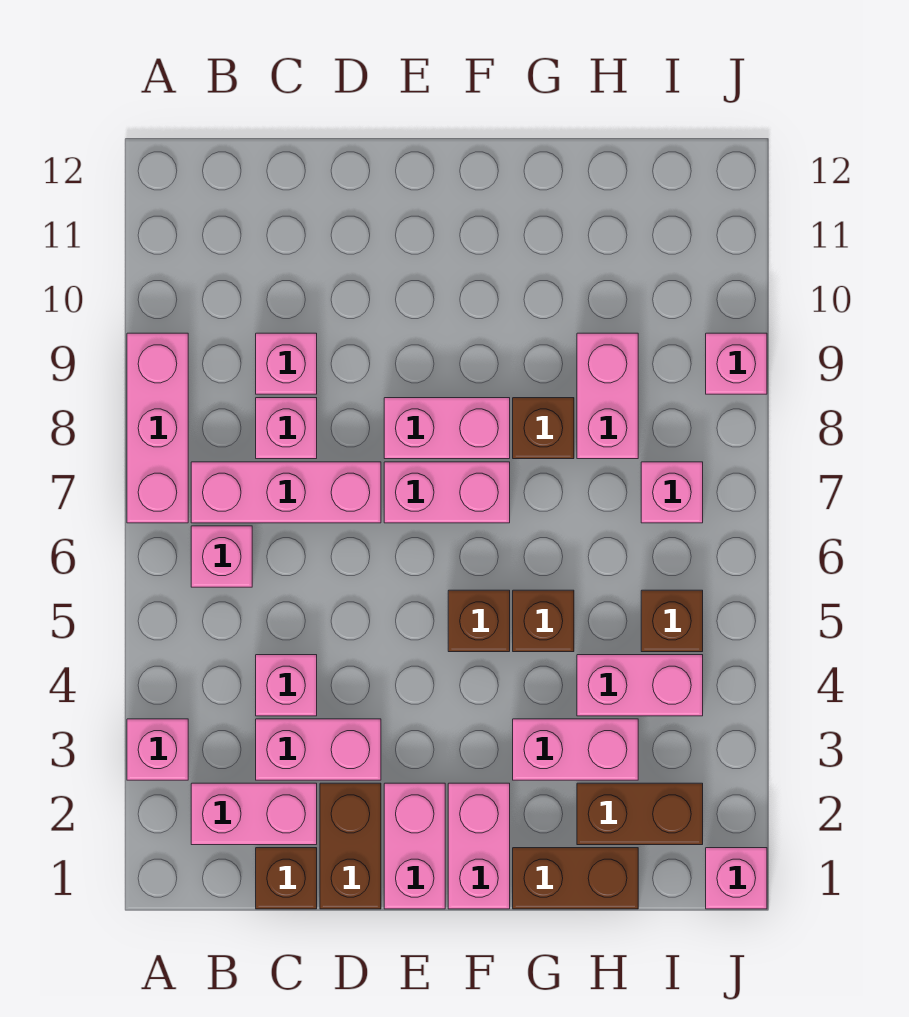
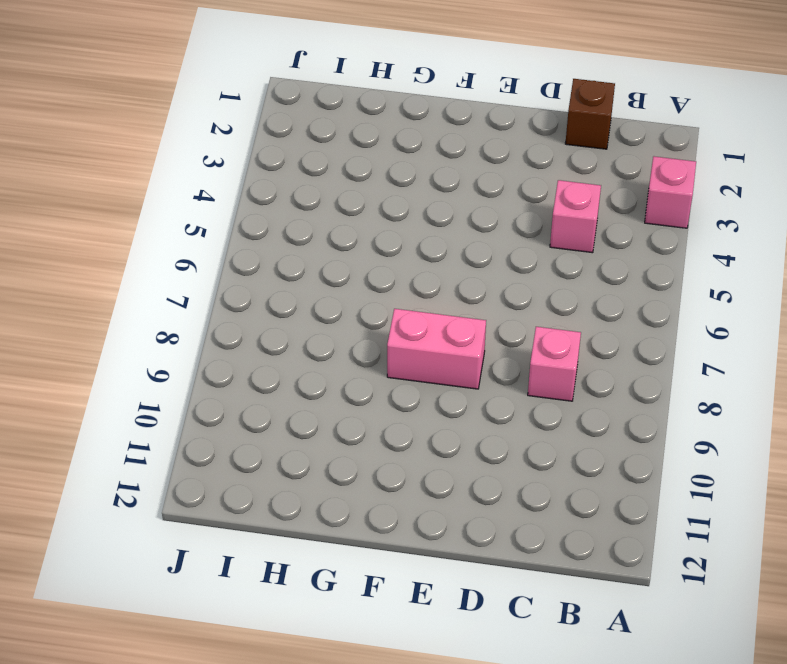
none -> pink brick A7:A9 level 1
none -> pink brick B2:C2 level 1
none -> pink brick B6 level 1

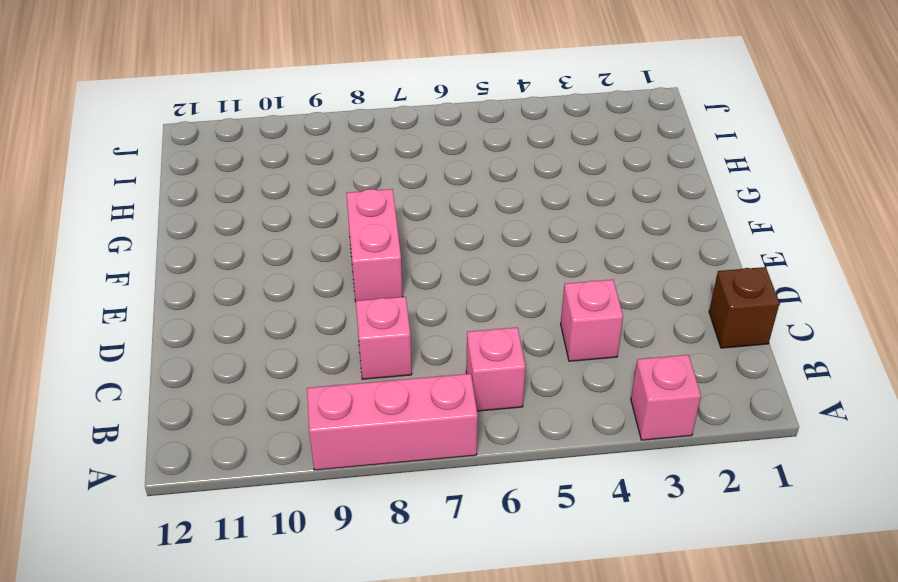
none -> pink brick B2:C2 level 1
none -> pink brick B7:D7 level 1
none -> pink brick C3:D3 level 1

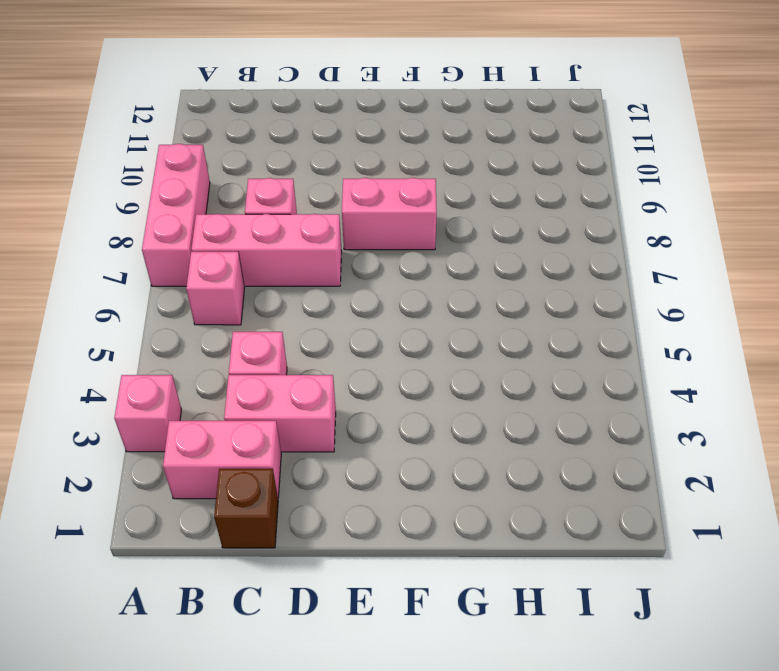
none -> pink brick C9 level 1
none -> brown brick D1:D2 level 1
none -> pink brick E1:E2 level 1

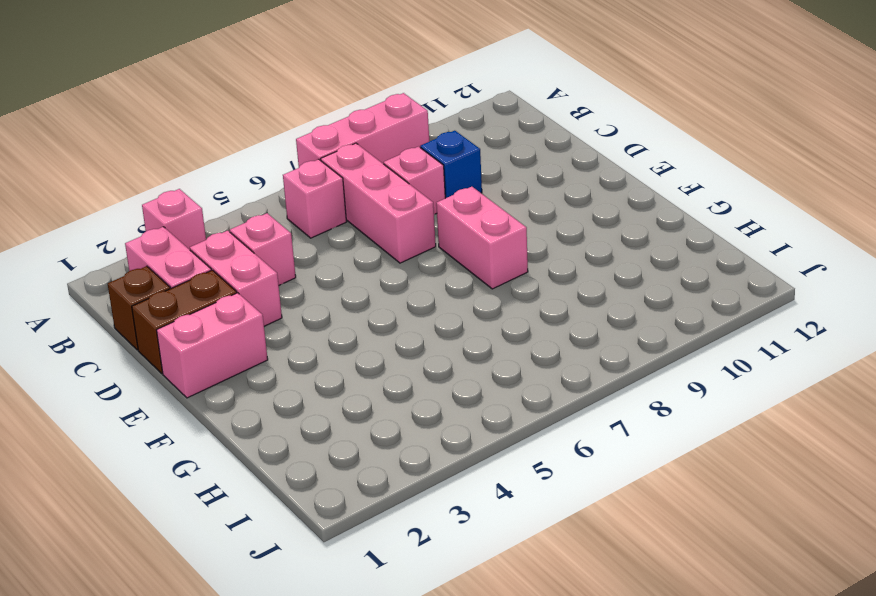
blue brick C9 level 1 -> pink brick C9 level 1
none -> pink brick E7:F7 level 1
none -> pink brick F1:F2 level 1
none -> brown brick F5 level 1

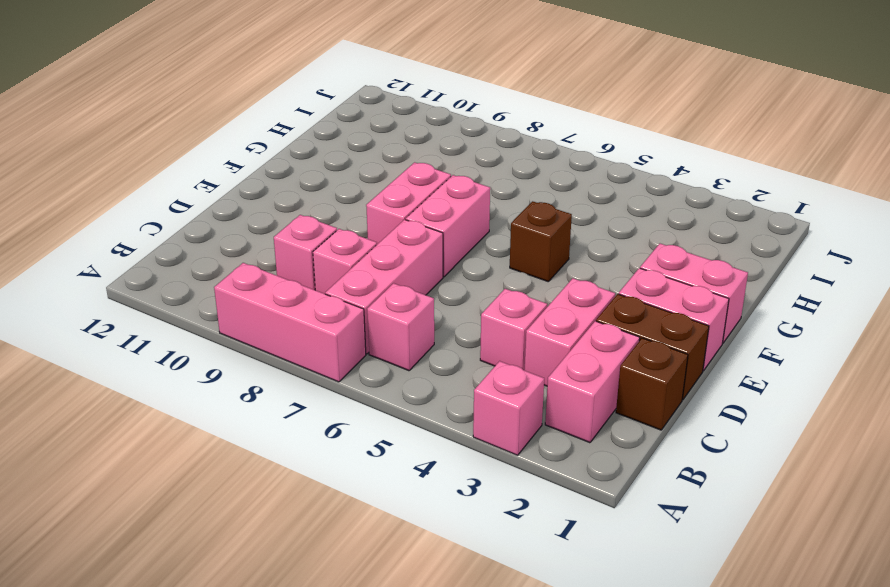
none -> brown brick G1:H1 level 1
none -> pink brick G3:H3 level 1
none -> brown brick G5 level 1

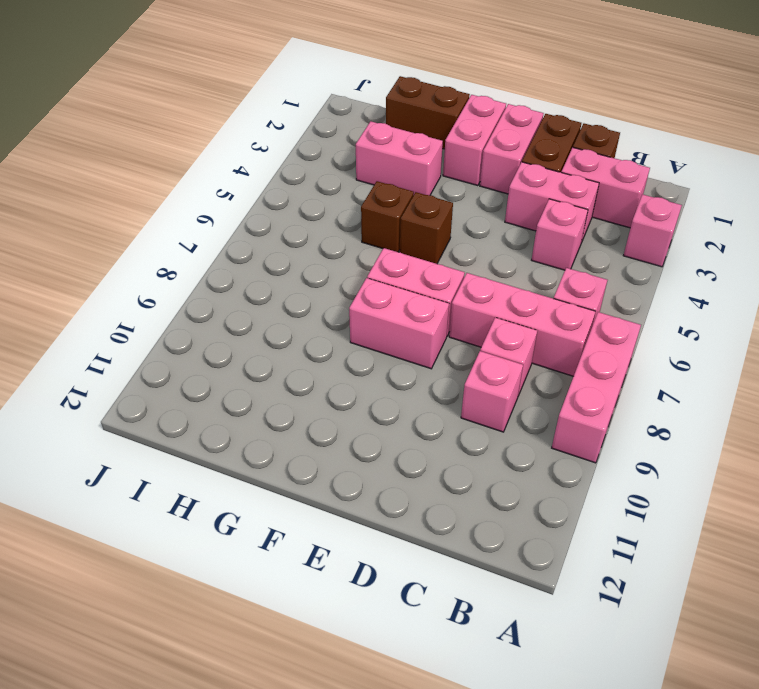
none -> brown brick G8 level 1
none -> brown brick H2:I2 level 1
none -> pink brick H4:I4 level 1

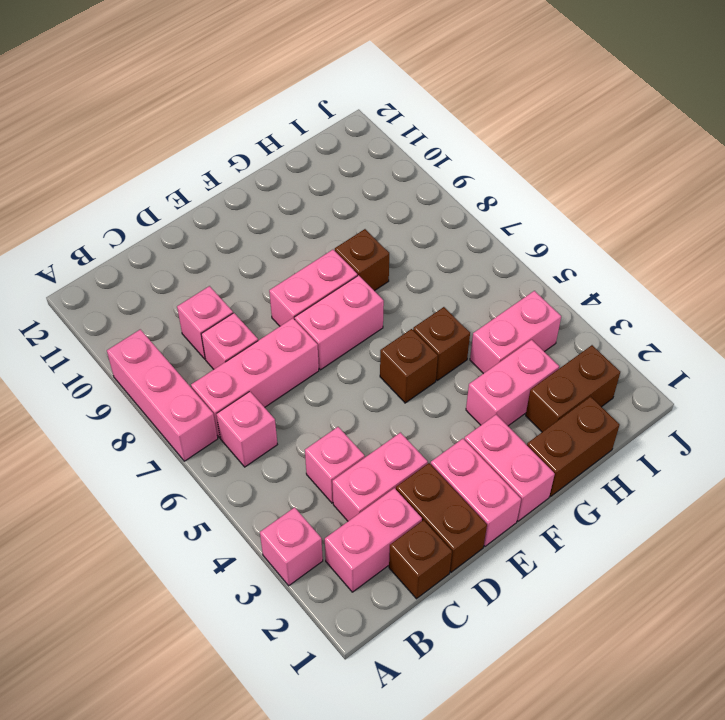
none -> pink brick H8:H9 level 1
none -> brown brick I5 level 1
none -> pink brick I7 level 1

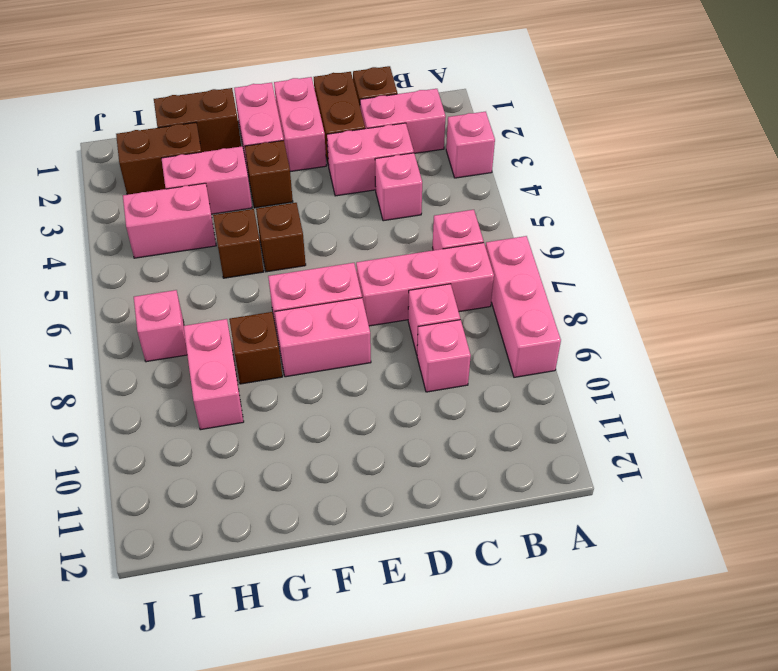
brown brick F3 level 1 -> brown brick I5 level 1
none -> pink brick J1 level 1
none -> pink brick J9 level 1

